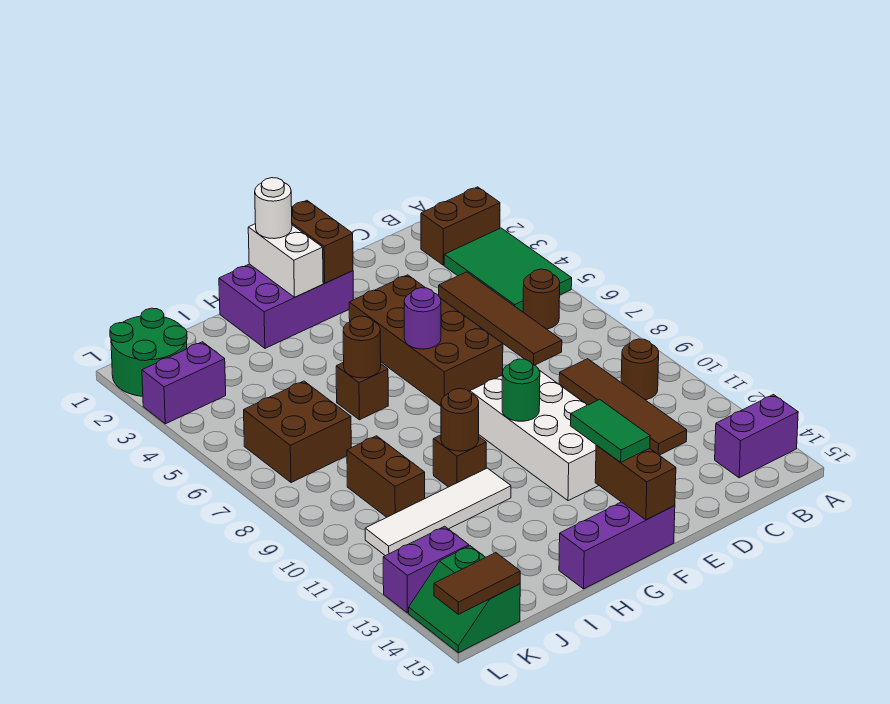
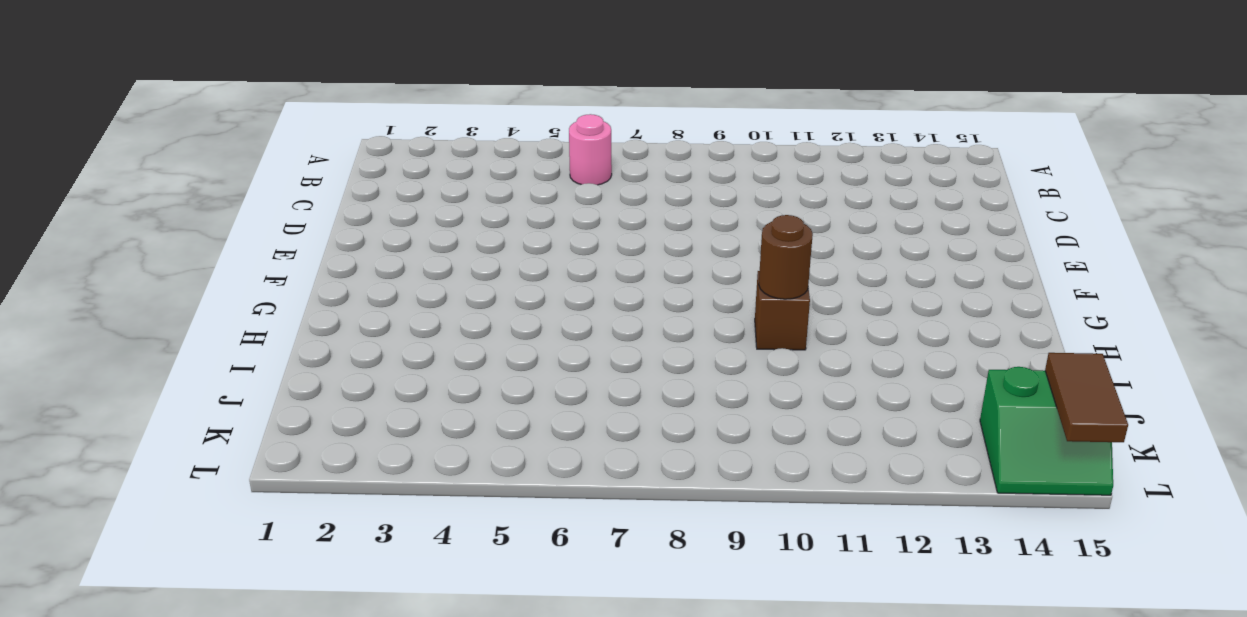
pink round brick B6 level 1 -> brown round brick B6 level 1
none -> brown brick A2:B2 level 1
none -> green tile A3:B5 level 1
none -> purple brick A14:B14 level 1
none -> brown round brick B10 level 1

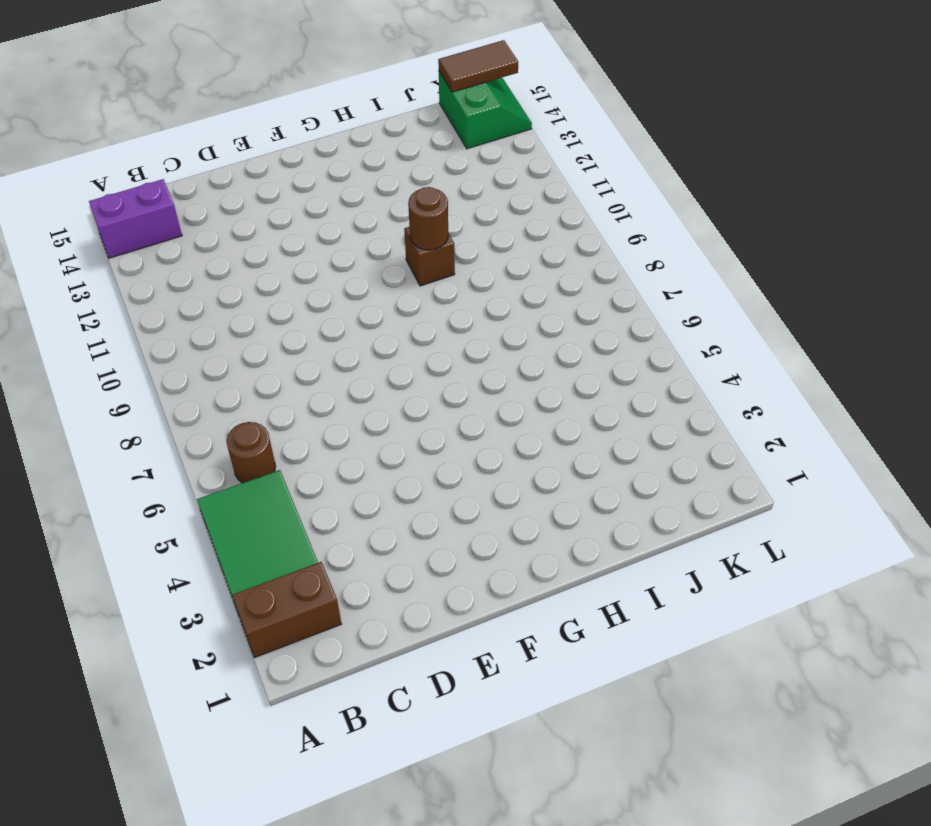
none -> brown round brick B10 level 1
none -> brown tile C4:C7 level 1
none -> brown tile C9:C12 level 1
none -> brown brick E4:F7 level 1

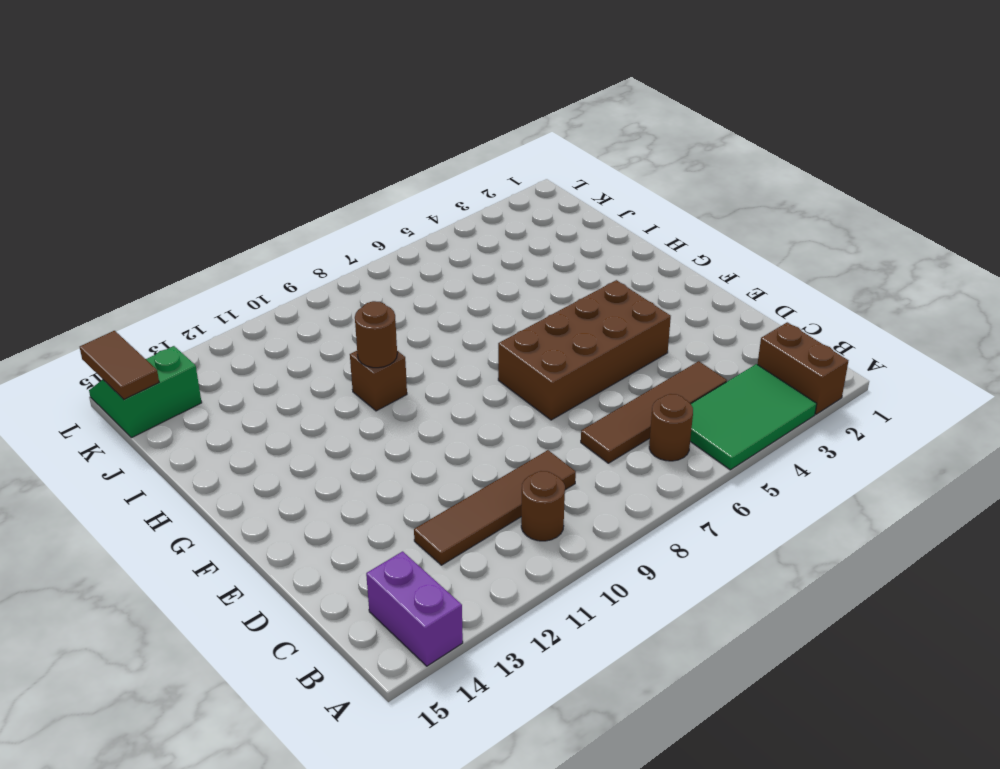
none -> white brick E9:F12 level 1
none -> purple brick F1:H2 level 1
none -> purple brick F15:H15 level 1
none -> brown brick H6 level 1

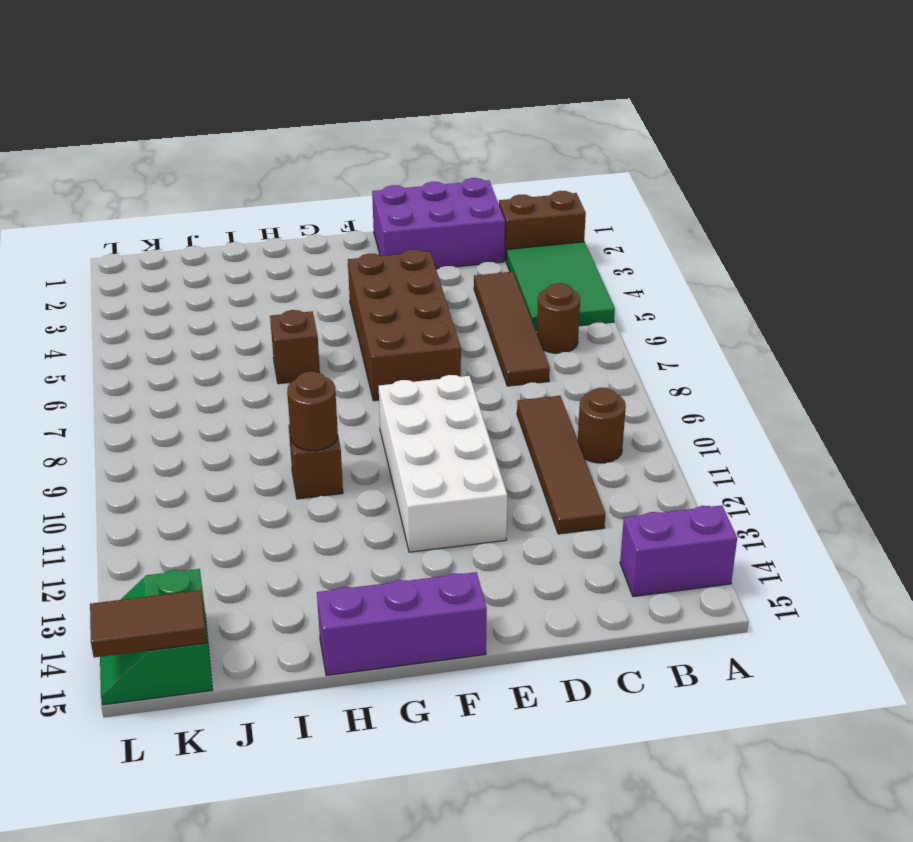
purple brick C1:E2 level 1 -> purple brick F1:H2 level 1
none -> white tile H11:K11 level 1
none -> brown brick J6:K7 level 1
none -> brown brick J9:J10 level 1
none -> green round brick K1:L2 level 1

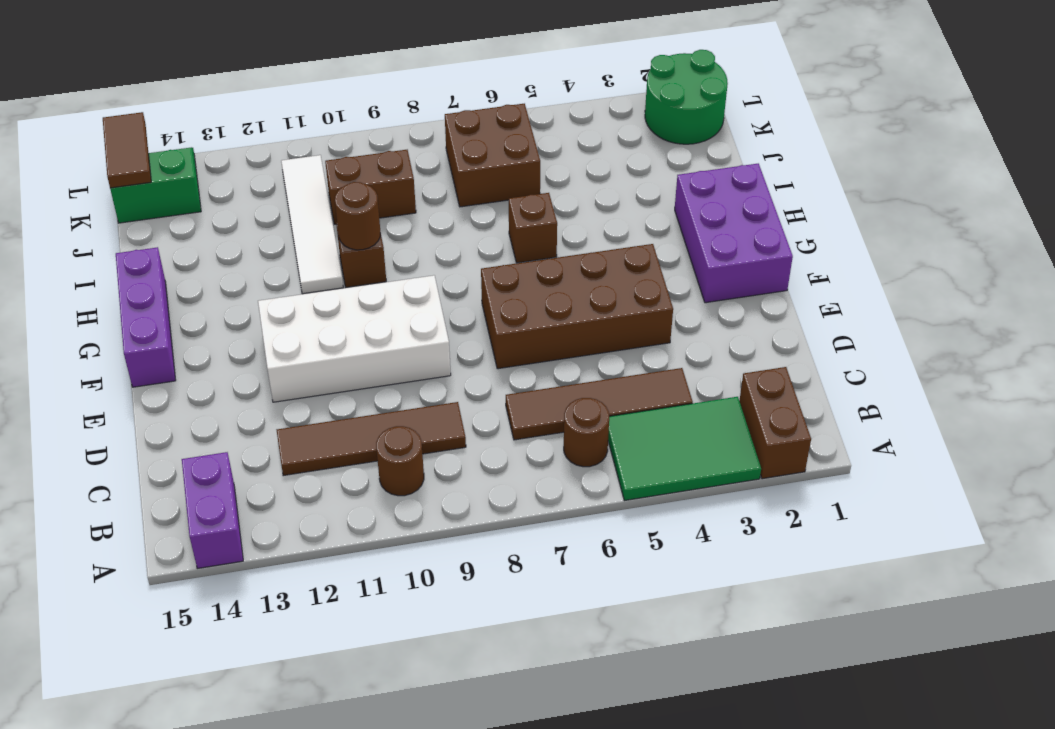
none -> purple brick K3:L3 level 1
none -> purple brick K13:L13 level 1
none -> brown brick F1:F2 level 2
none -> purple round brick F6 level 2

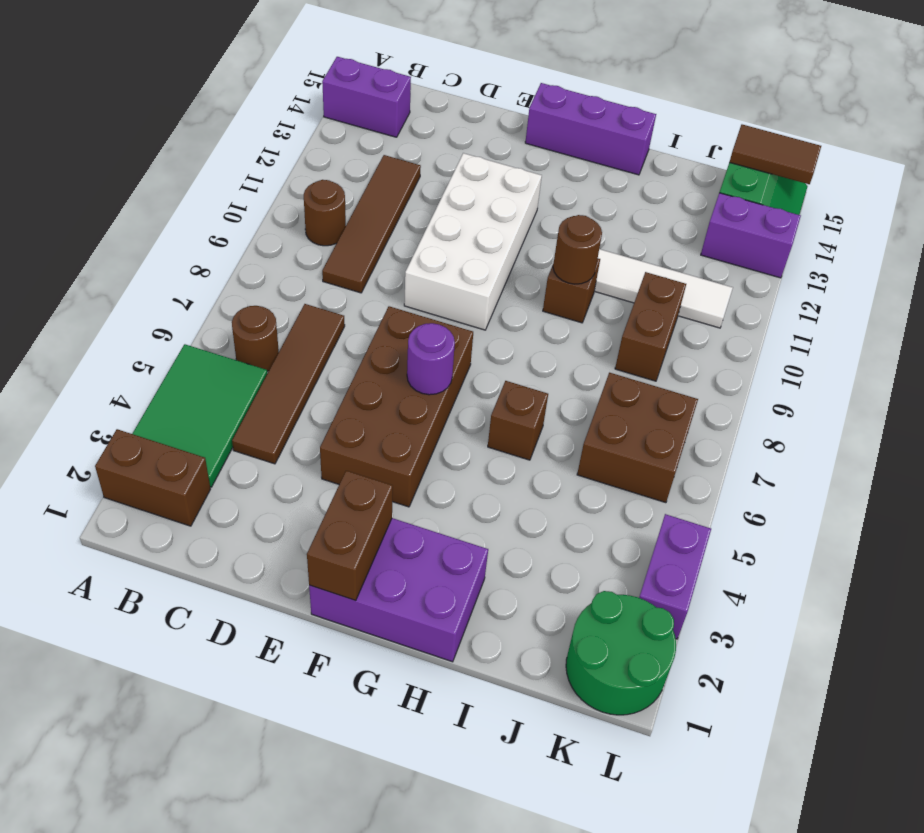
purple brick L3:L4 level 1 -> purple brick K3:L3 level 1
none -> green round brick F10 level 2
none -> brown brick F14:F15 level 2
none -> white brick G1:G2 level 2
none -> brown round brick H6 level 2

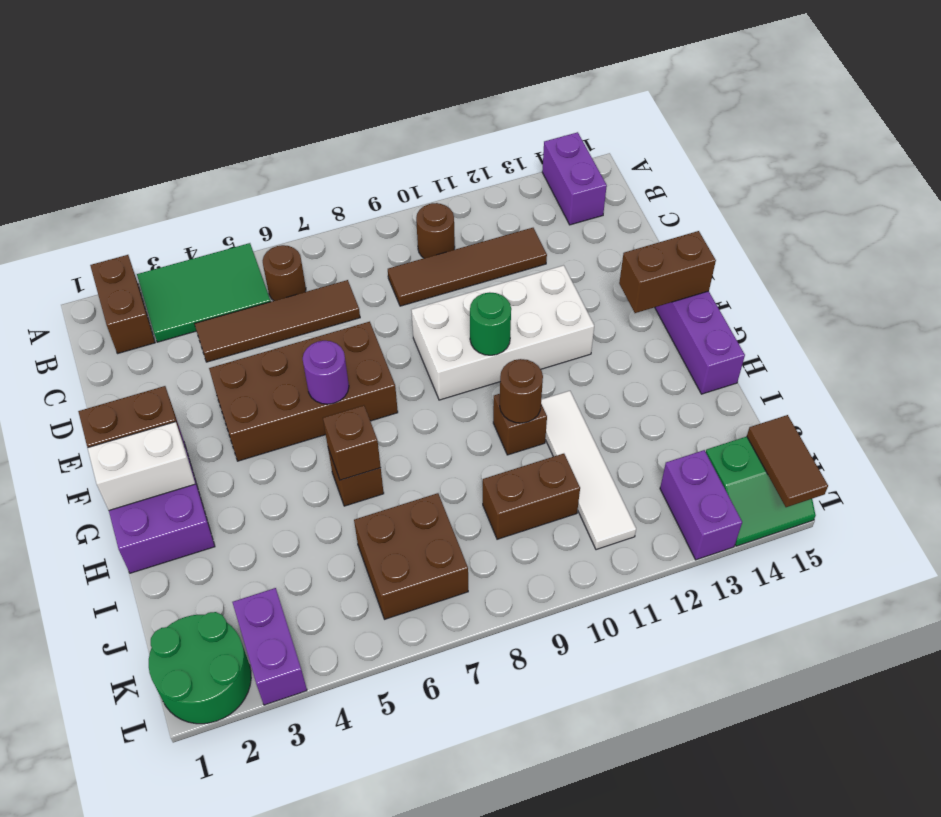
brown brick H6 level 2 -> brown round brick H6 level 2
none -> green tile F13:F14 level 3
none -> white round brick G1 level 3

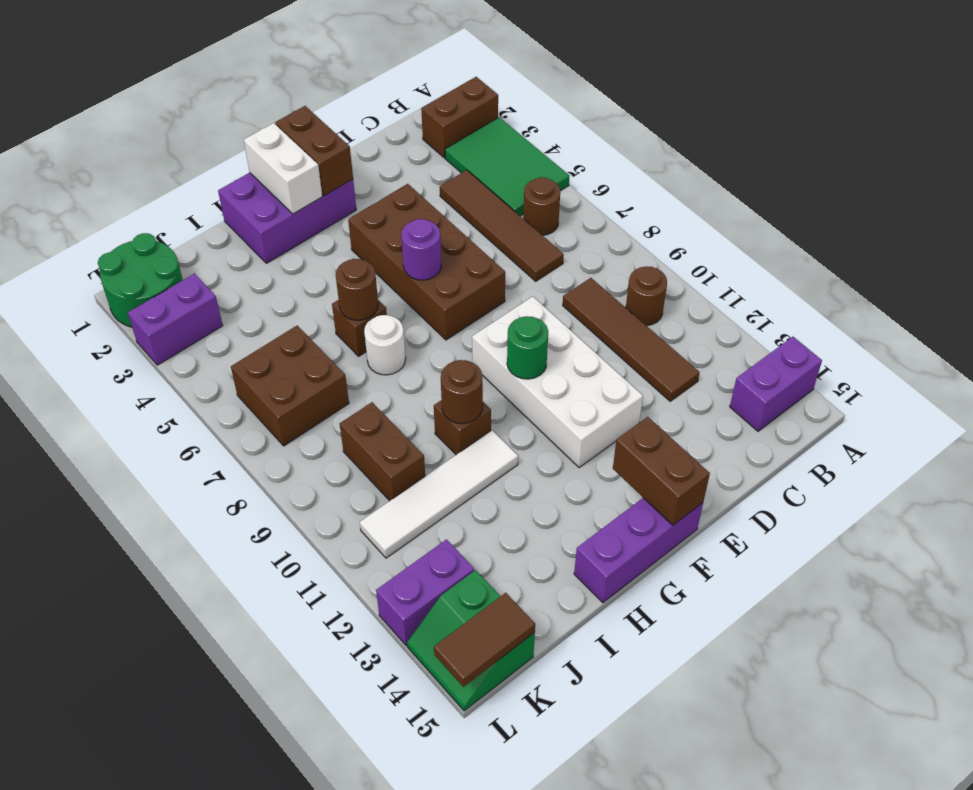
white round brick H7 level 1 -> white round brick G1 level 3
none -> green tile F13:F14 level 3

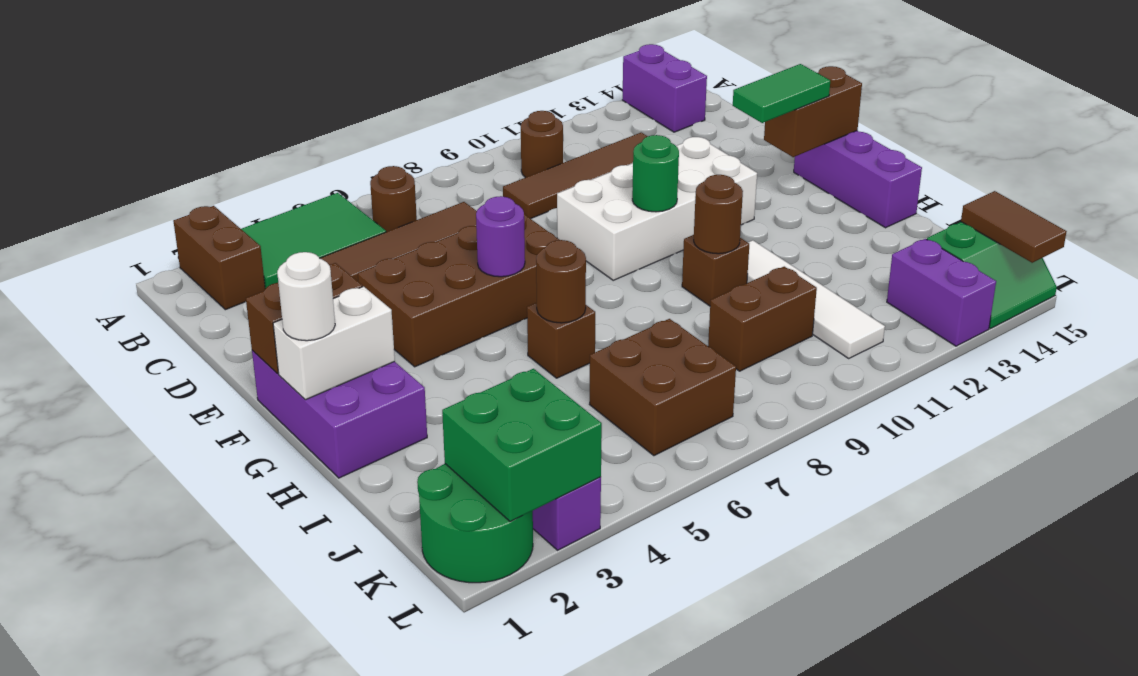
green brick K2:L3 level 2 -> none

